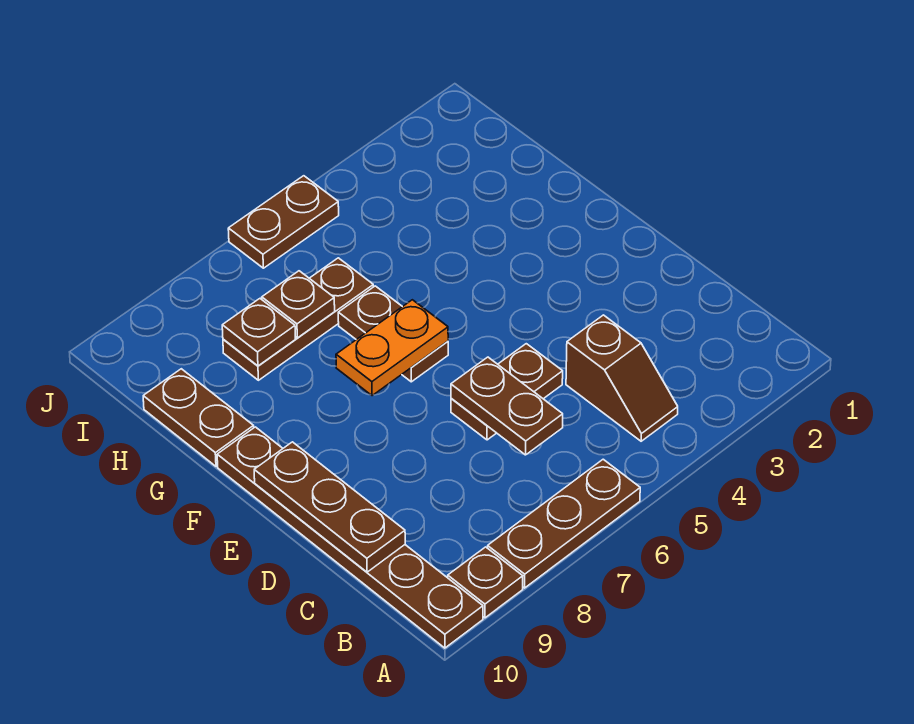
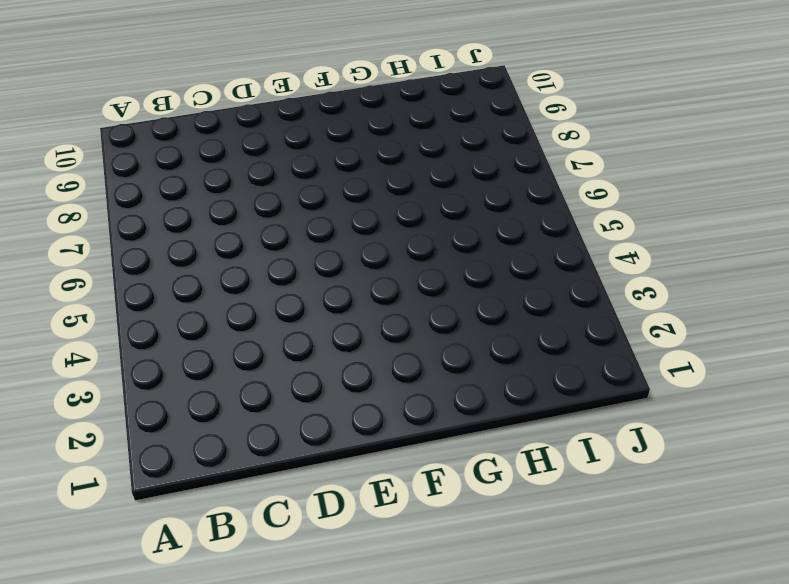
none -> brown plate A6:A8 level 1
none -> brown plate A9 level 1
none -> brown plate A10:F10 level 1

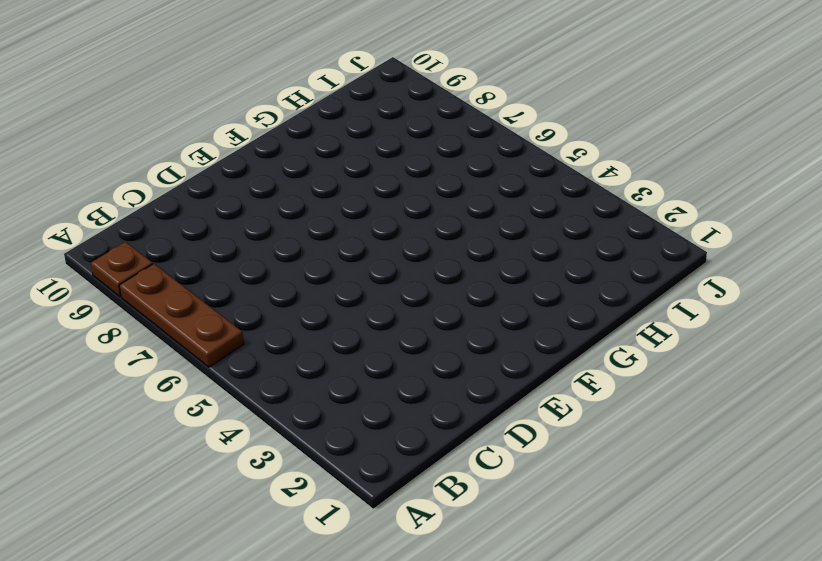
none -> brown plate A10:F10 level 1
none -> brown slope B4:C4 level 1 top C
none -> brown plate D5:D6 level 1

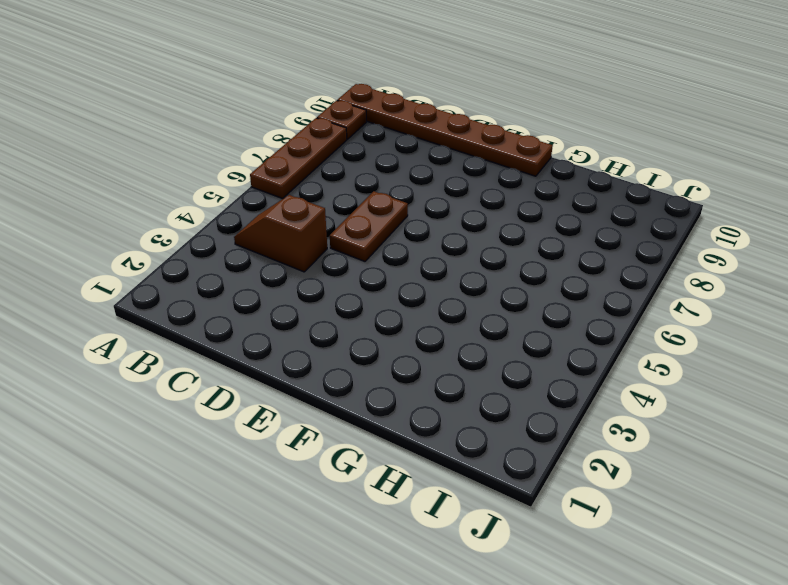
none -> brown plate F6:G6 level 1
none -> brown plate G10:H10 level 1
none -> brown plate H6:H8 level 1

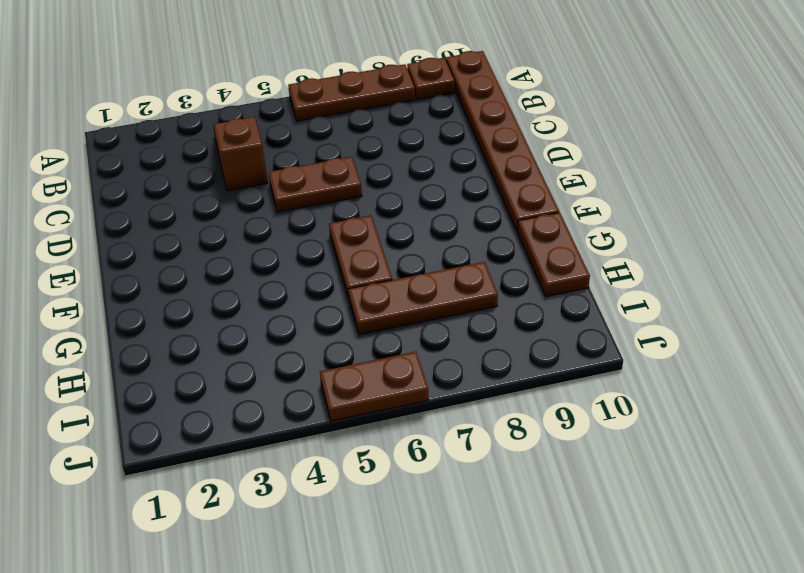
none -> brown plate C6:D6 level 2
none -> brown plate C10:E10 level 2
none -> orange plate F6:F7 level 2

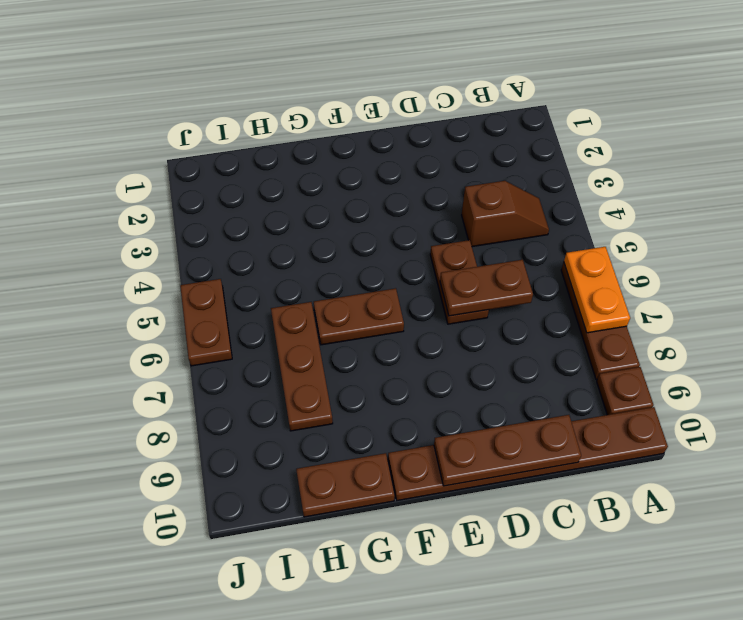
orange plate A6:A7 level 2 -> orange plate F6:F7 level 2
none -> brown plate H7 level 2
none -> brown plate H8 level 2

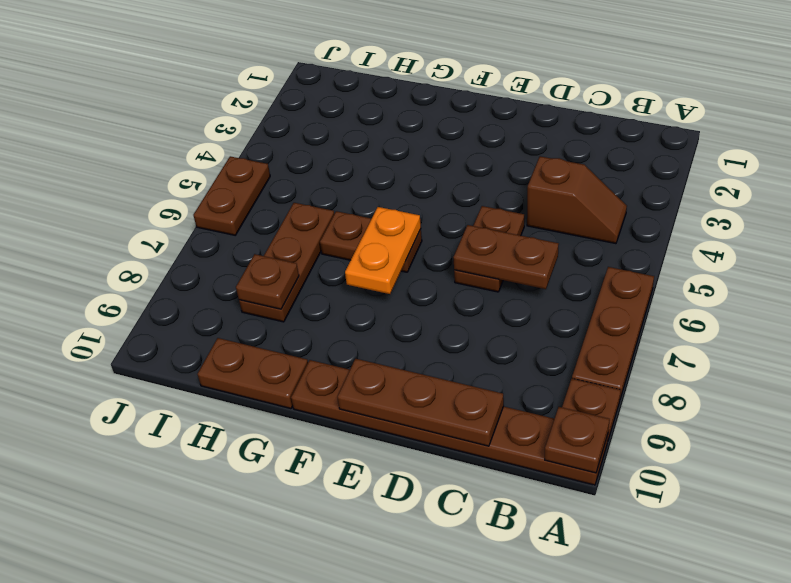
brown plate A10 level 2 -> brown plate H7 level 2

